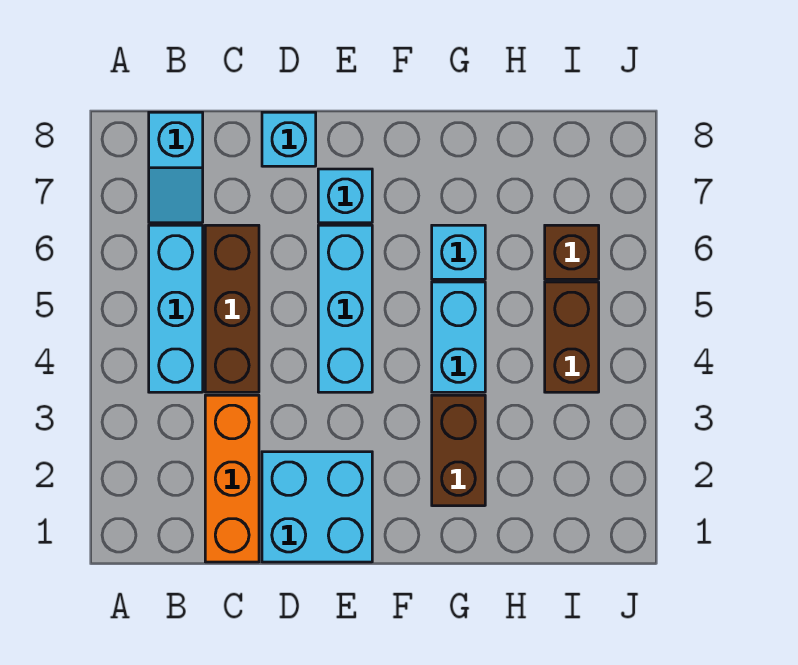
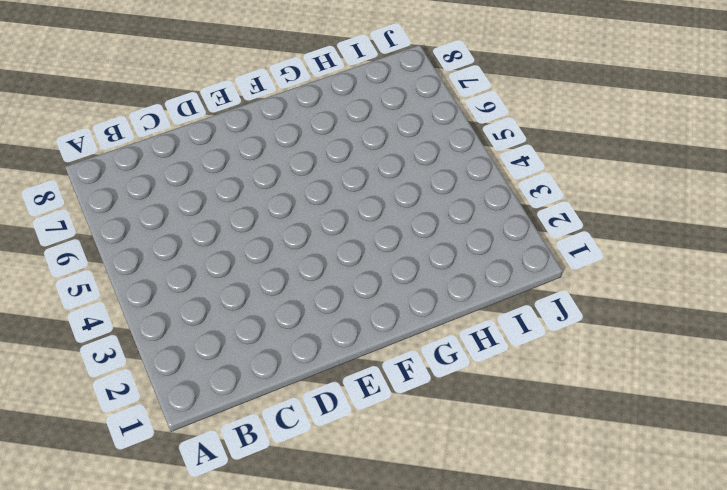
none -> cyan brick B4:B6 level 1
none -> cyan slope B7:B8 level 1 top 8
none -> orange brick C1:C3 level 1

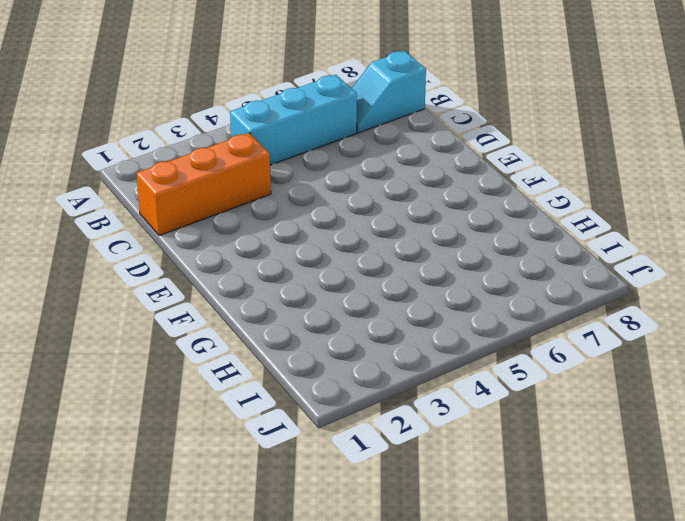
none -> brown brick C4:C6 level 1
none -> cyan brick D1:E2 level 1
none -> cyan brick D8 level 1

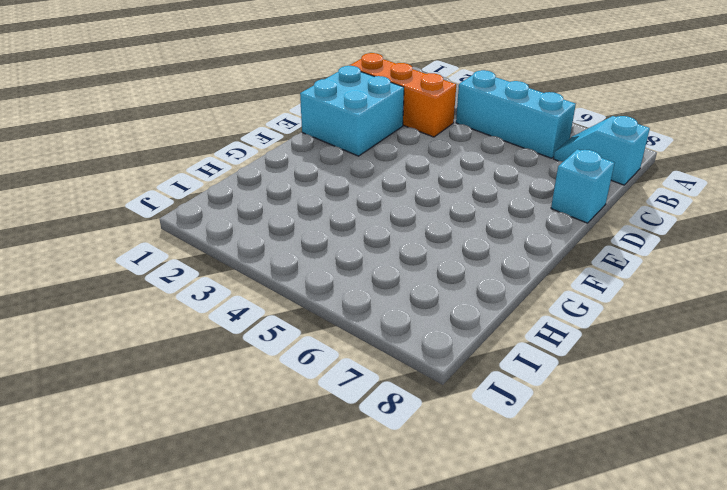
none -> brown brick C4:C6 level 1
none -> cyan brick E4:E6 level 1
none -> cyan brick E7 level 1

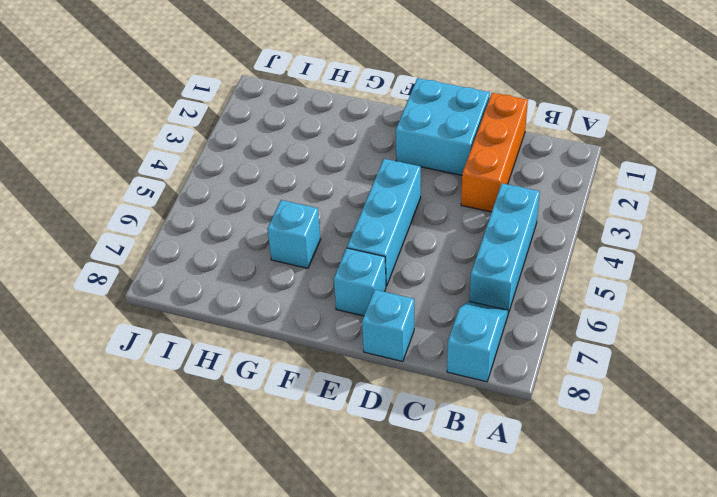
none -> brown brick C4:C6 level 1
none -> brown brick G2:G3 level 1
none -> cyan brick G4:G5 level 1

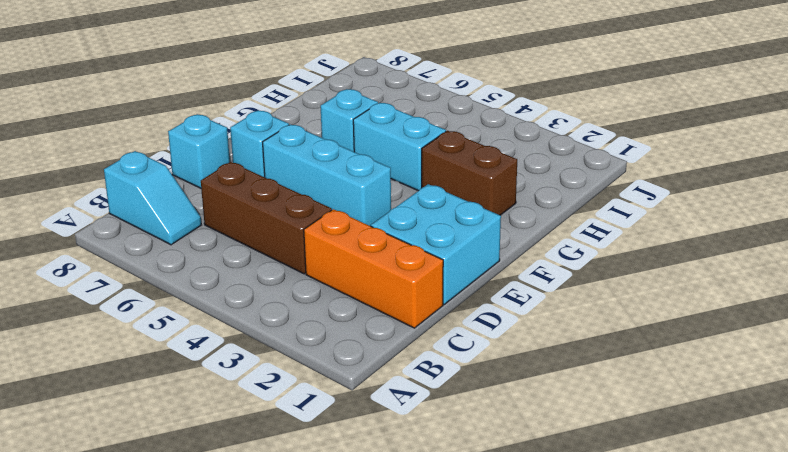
none -> cyan brick B4:B6 level 1
none -> brown brick I4:I5 level 1
none -> brown brick I6 level 1

